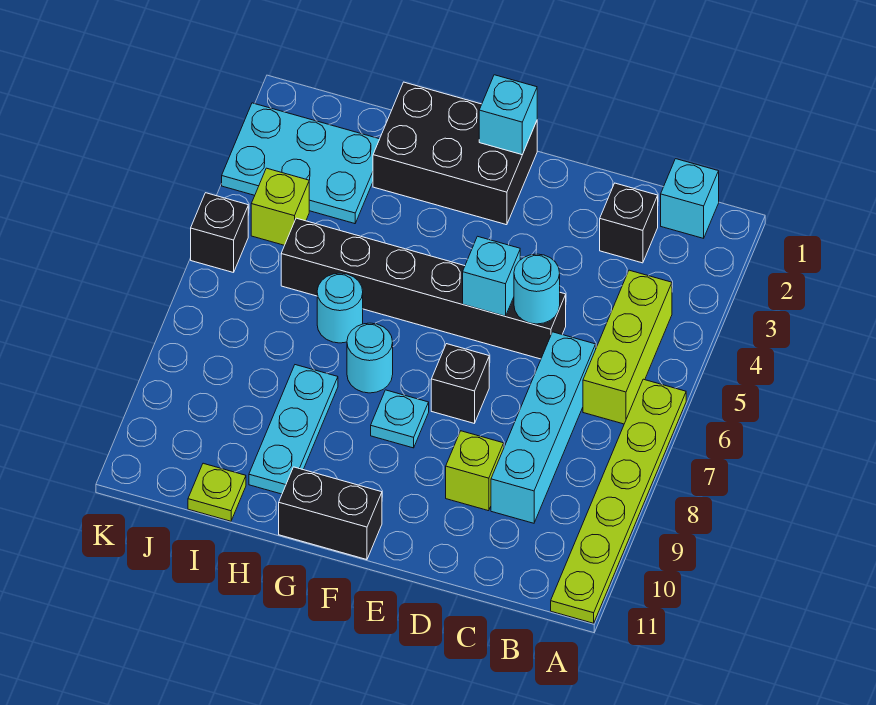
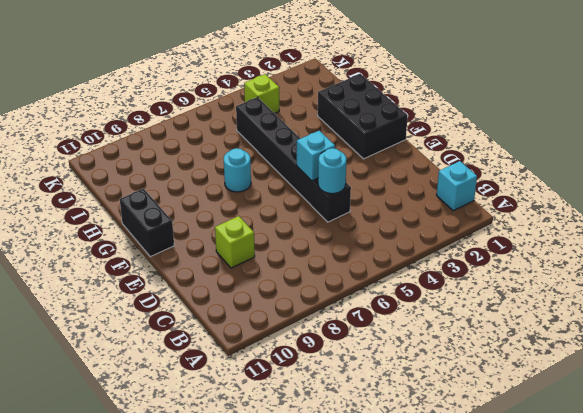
none -> lime plate A6:A11 level 1
none -> lime brick B4:B6 level 1
none -> black brick C2 level 1

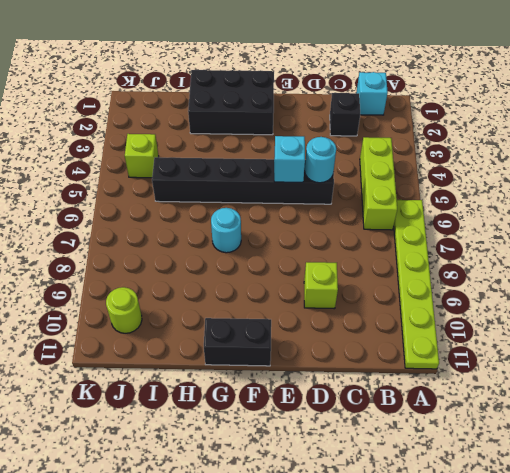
lime round brick J10 level 1 -> none
none -> cyan brick C6:C9 level 1
none -> black brick E7 level 1
none -> cyan plate F8 level 1

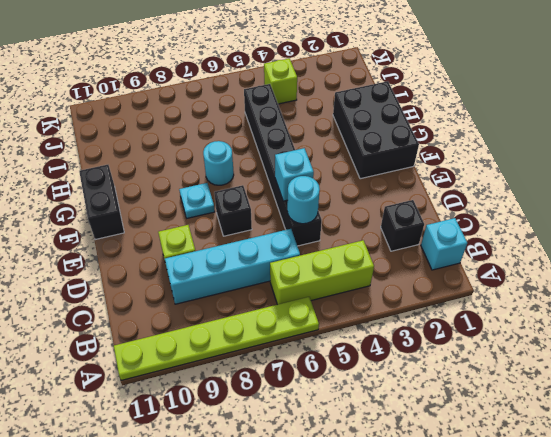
none -> cyan round brick H6 level 1
none -> cyan plate H8:H10 level 1
none -> cyan plate I2:K3 level 1

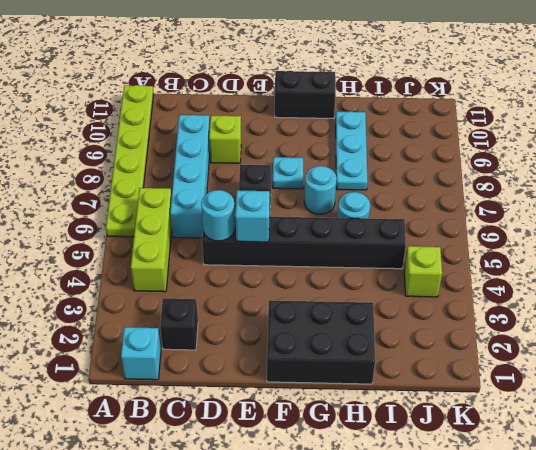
none -> cyan plate I2:K3 level 1
none -> lime plate I11 level 1
none -> black brick K5 level 1

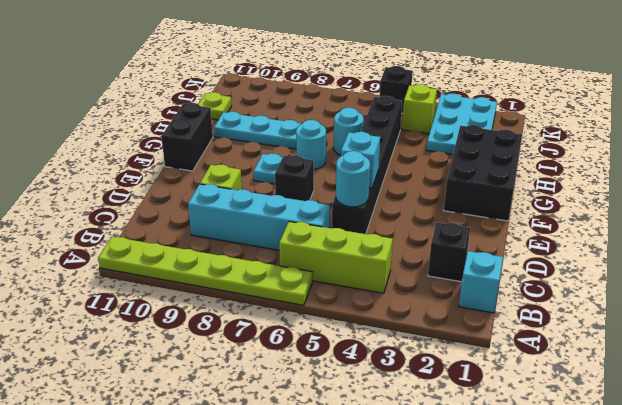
none -> cyan brick F1 level 2

